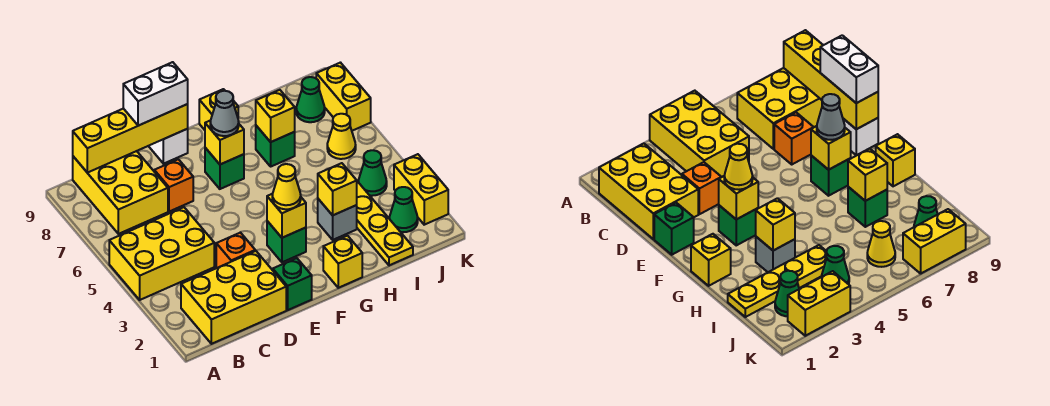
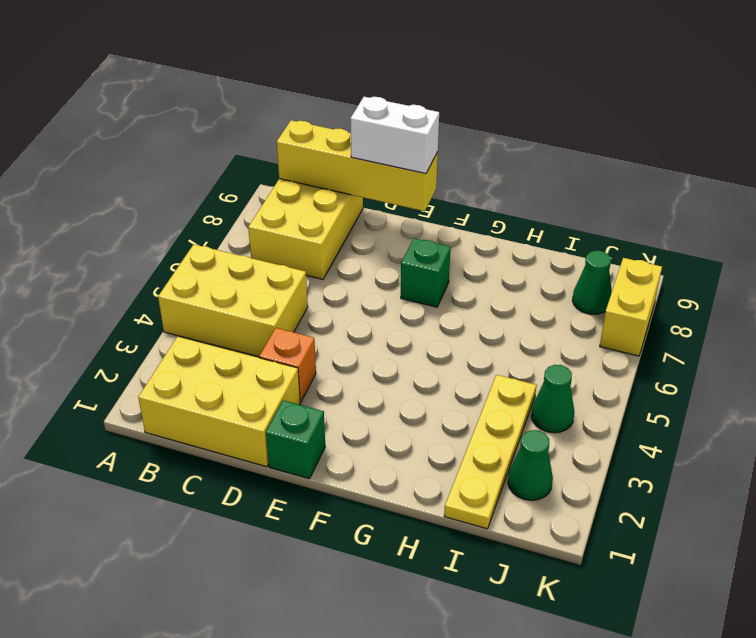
none -> orange brick D7 level 1
none -> white brick E9 level 1
none -> green brick F3 level 1

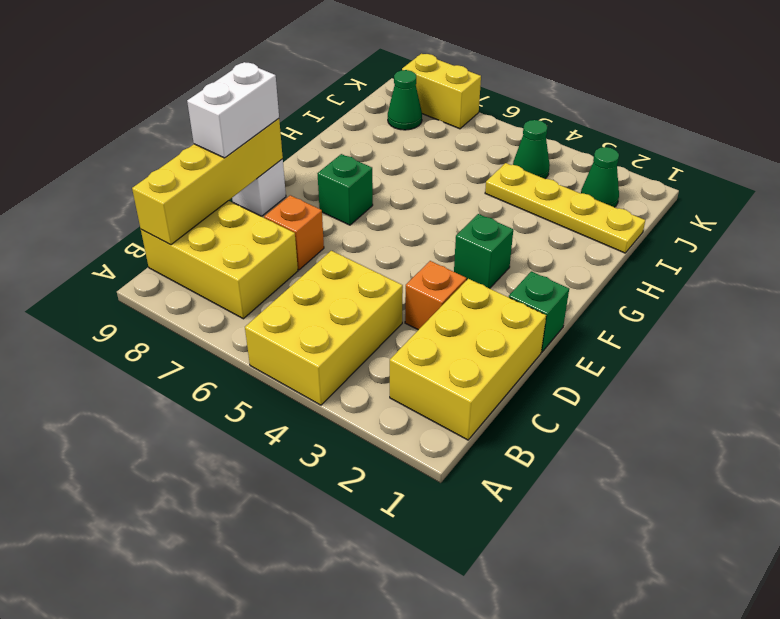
none -> yellow brick G1 level 1
none -> yellow brick G9 level 1
none -> grey brick H3 level 1

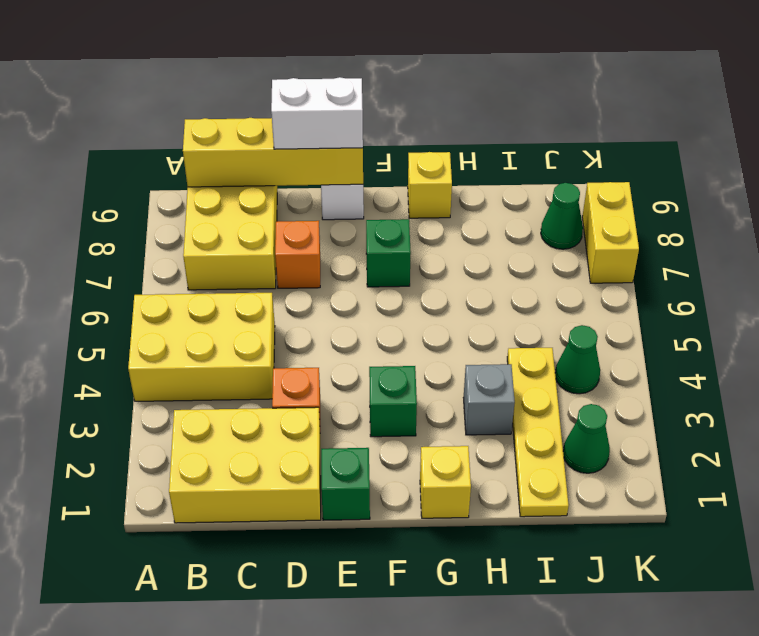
none -> green brick H7 level 1
none -> yellow cone J6 level 1
none -> yellow brick K2:K3 level 1

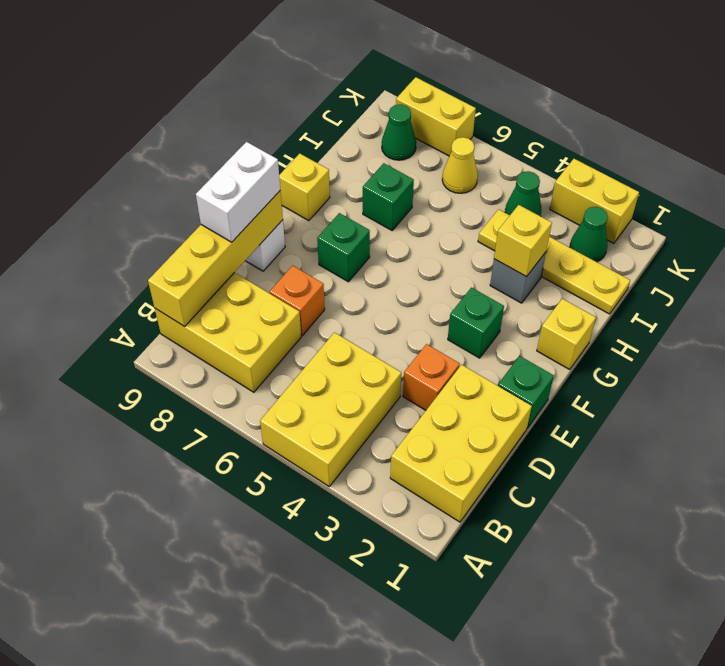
none -> yellow brick F3 level 2
none -> yellow brick F7 level 2
none -> yellow brick H7 level 2

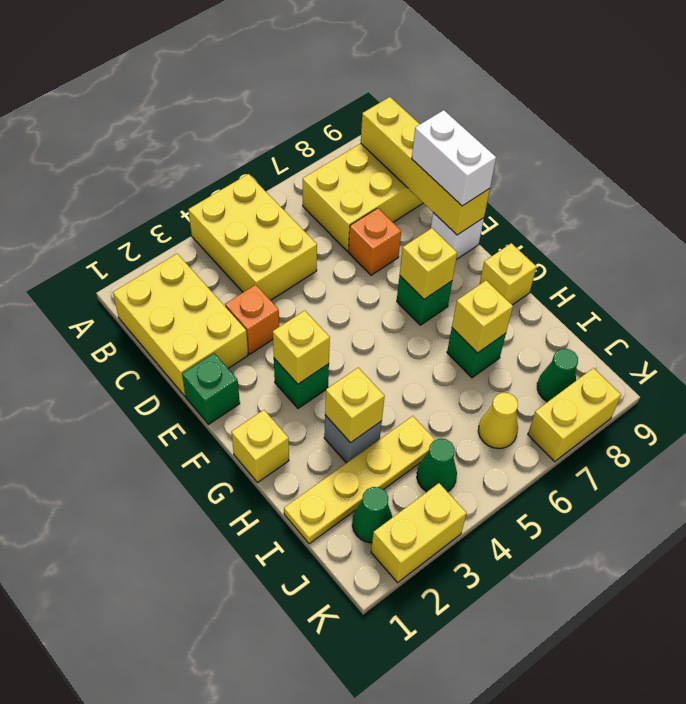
none -> yellow cone F3 level 3
none -> grey cone F7 level 3

